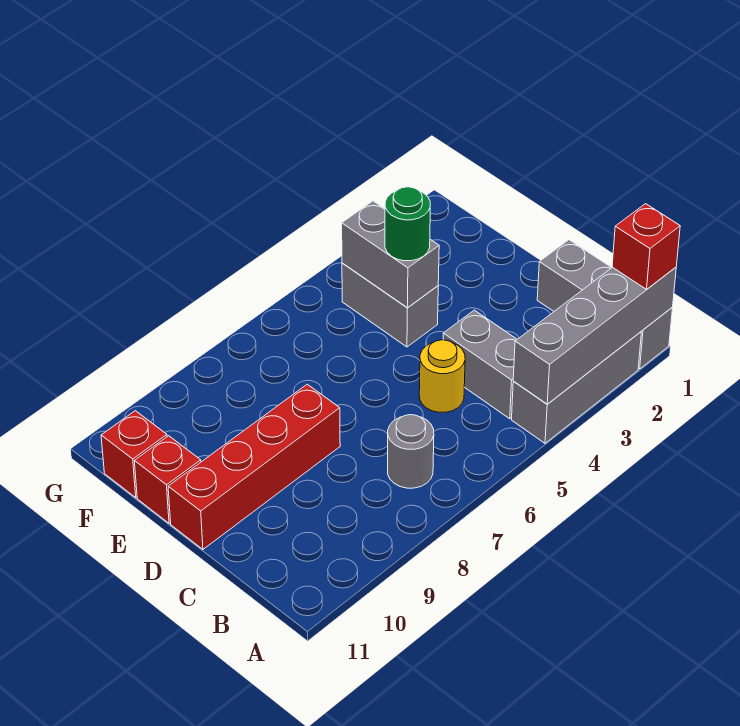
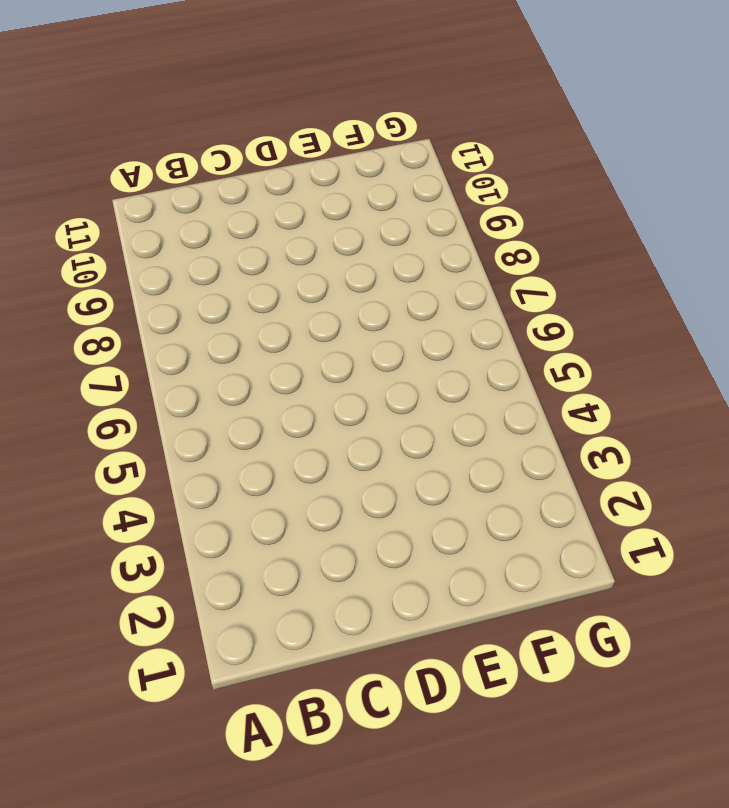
none -> grey brick A1:C1 level 1
none -> grey brick A2:A4 level 1
none -> grey brick B4:C4 level 1

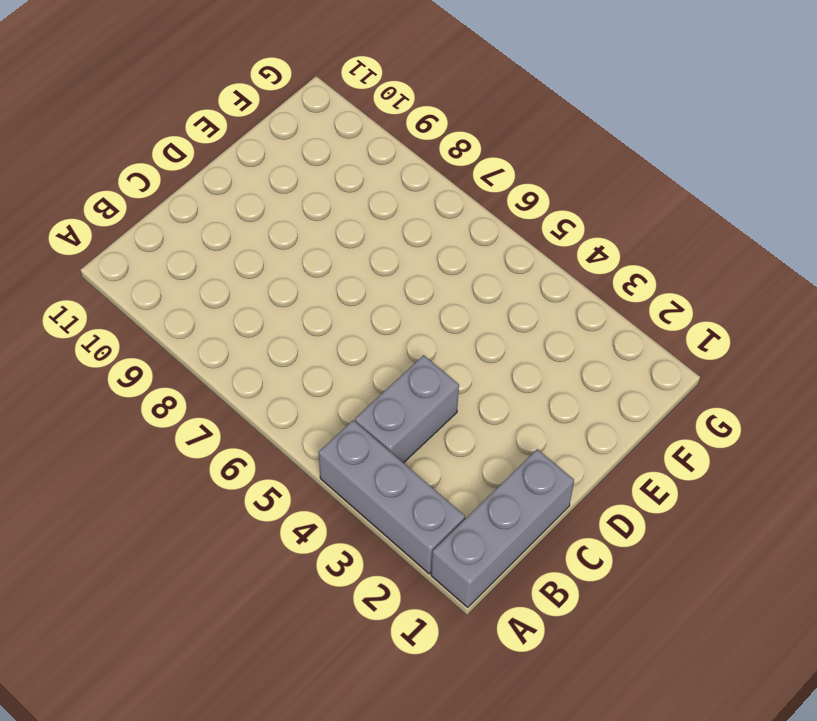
none -> grey round brick B7 level 1
none -> yellow round brick C5 level 1
none -> red brick D8:D11 level 1

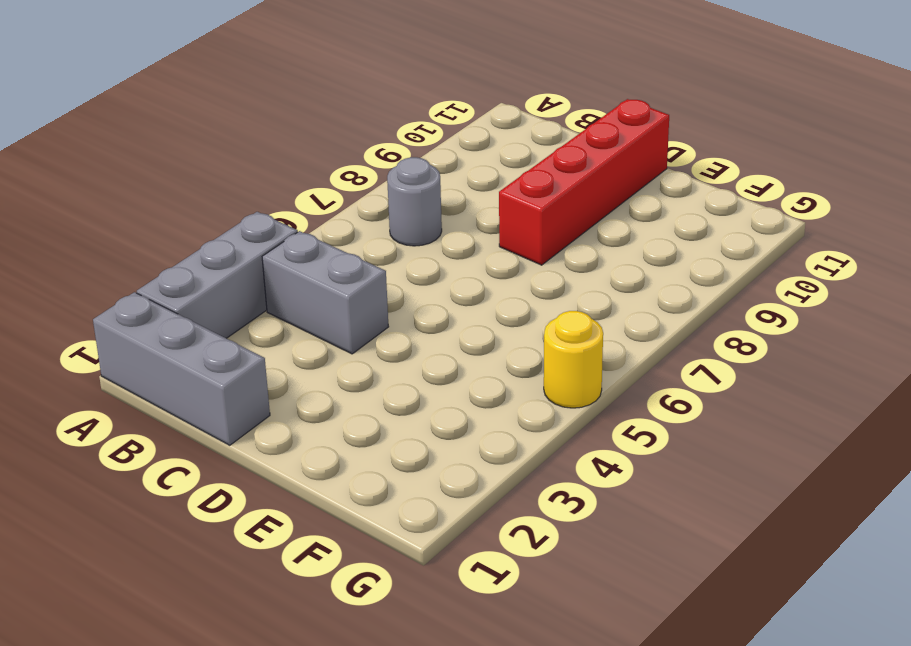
yellow round brick G5 level 1 -> yellow round brick C5 level 1
none -> grey brick E4:F4 level 1
none -> red brick E11 level 1
none -> red brick F11 level 1

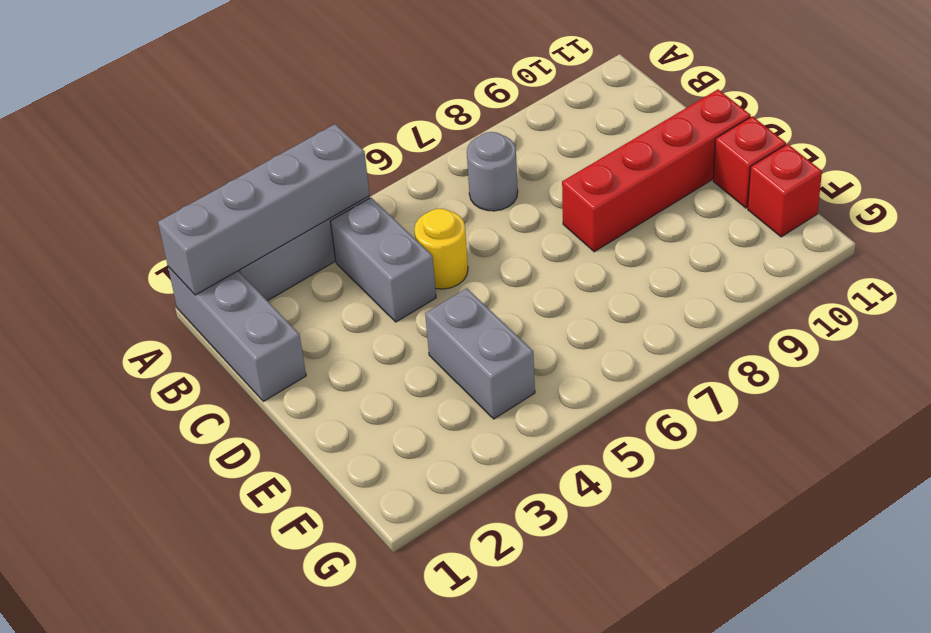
none -> grey brick E4:F4 level 2
none -> red brick A1 level 3
none -> green round brick E4 level 3

